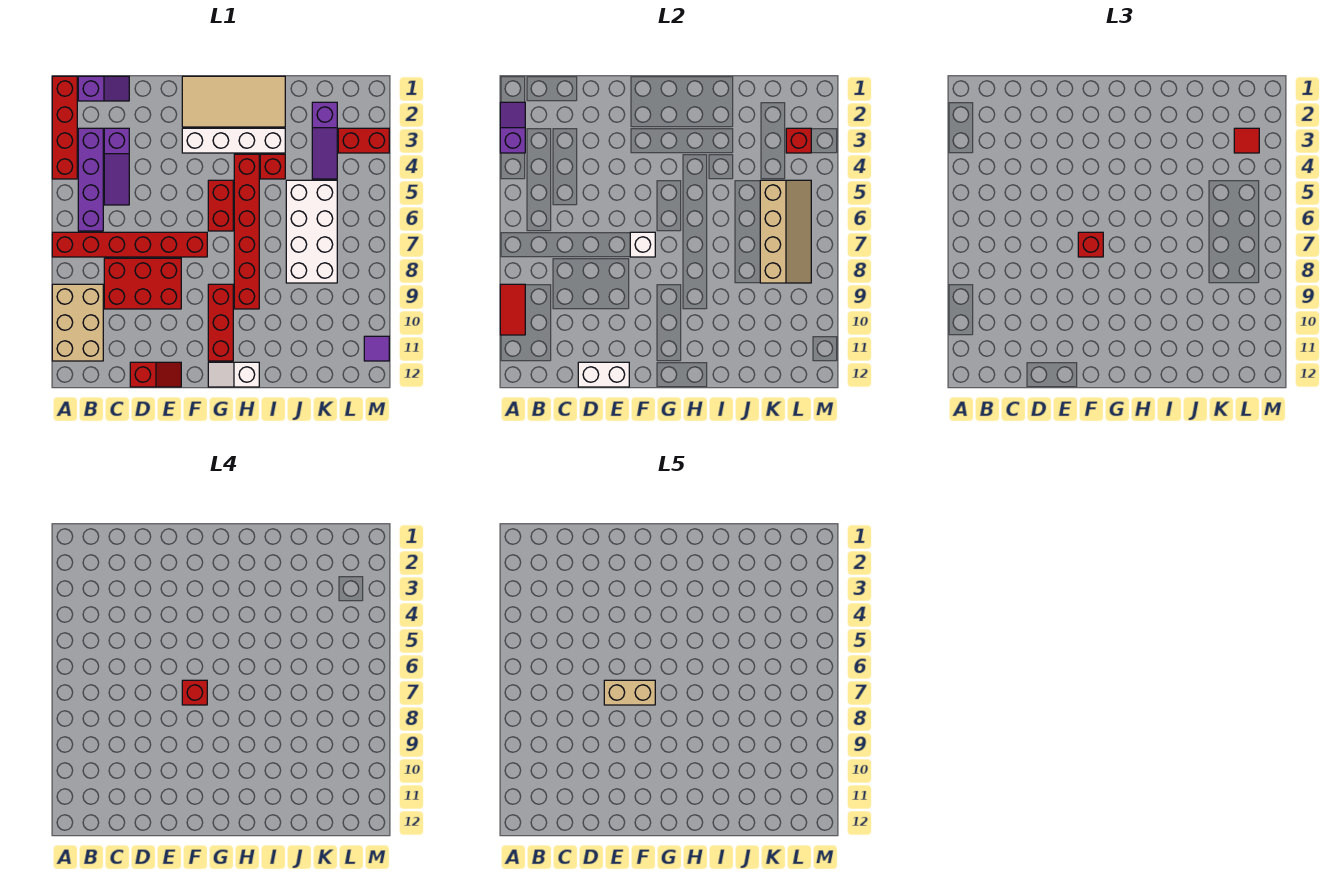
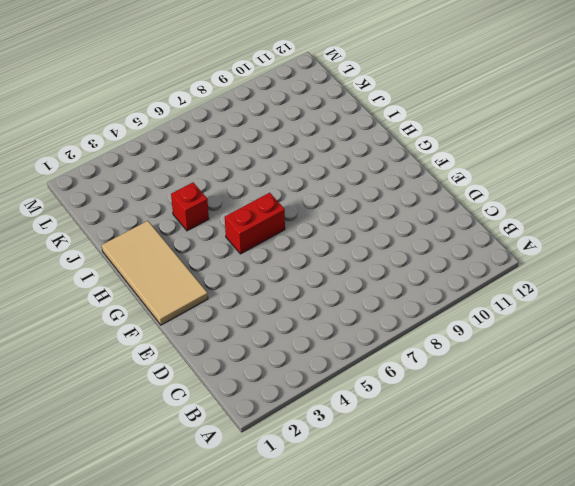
none -> red brick A1:A4 level 1
none -> red brick A7:F7 level 1
none -> tan brick A9:B11 level 1

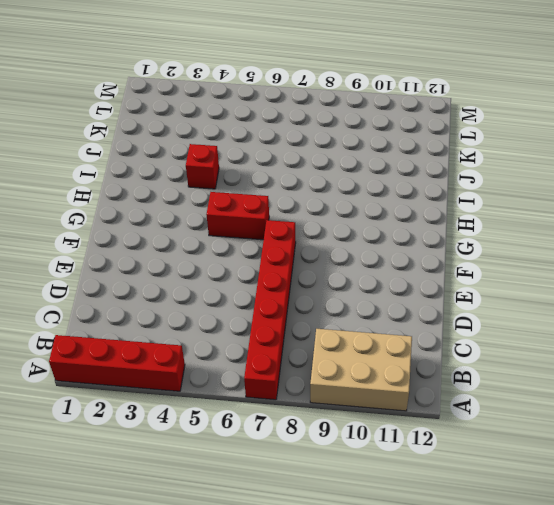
none -> purple slope B1:C1 level 1 top B
none -> purple brick B3:B6 level 1
none -> purple slope C3:C5 level 1 top 3

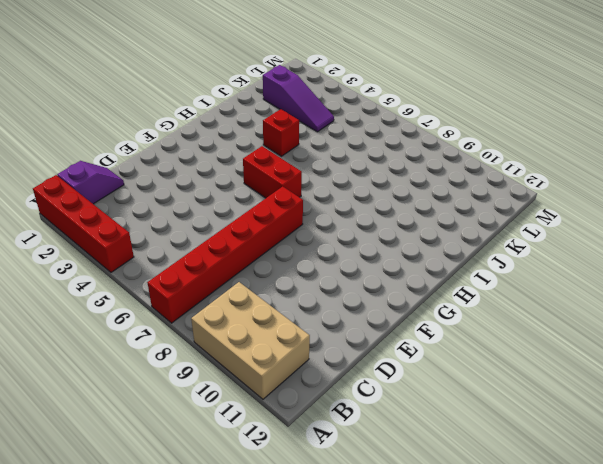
none -> purple brick B3:B6 level 1
none -> purple slope C3:C5 level 1 top 3
none -> red brick C8:E9 level 1

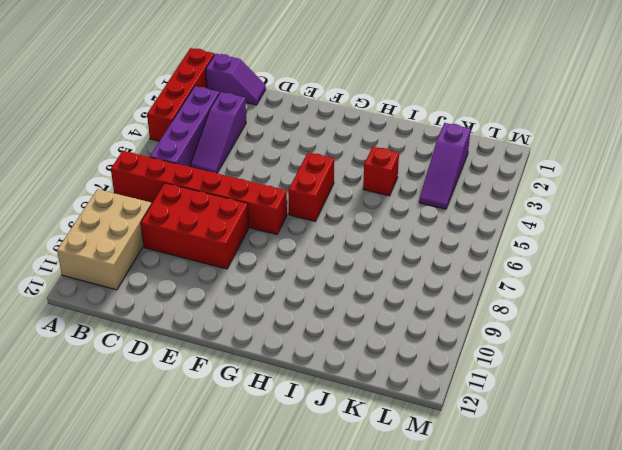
none -> red slope D12:E12 level 1 top D
none -> tan tile F1:I2 level 1
none -> white brick F3:I3 level 1

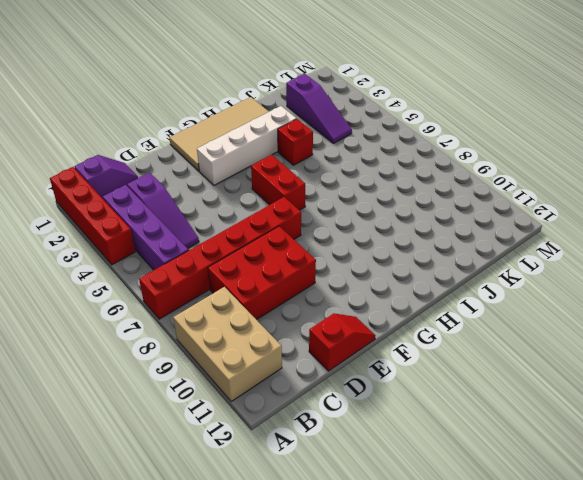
none -> red brick G9:G11 level 1
none -> white slope G12:H12 level 1 top H
none -> red brick H4:H9 level 1

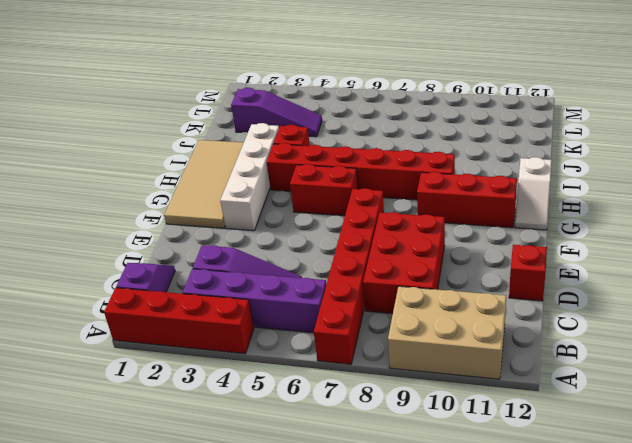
none -> white brick J5:K8 level 1
none -> red brick L3:M3 level 1
none -> purple tile M11 level 1

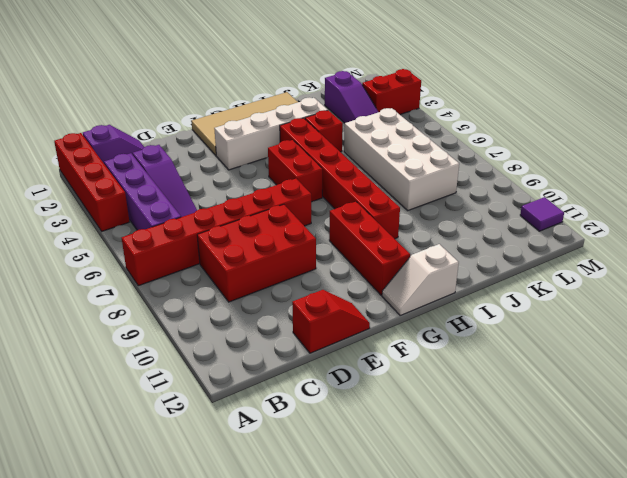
none -> tan brick A9:B11 level 1
none -> purple slope A2:A3 level 2 top 3
none -> red tile A9:A10 level 2

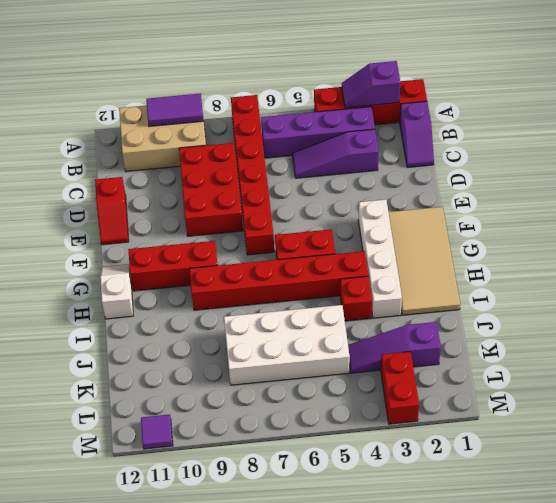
purple slope A2:A3 level 2 top 2 -> purple slope A2:A3 level 2 top 3
purple tile A9:A10 level 2 -> red tile A9:A10 level 2
none -> white brick D12:E12 level 2
none -> white brick F7 level 2
none -> tan slope K5:L8 level 2 top K

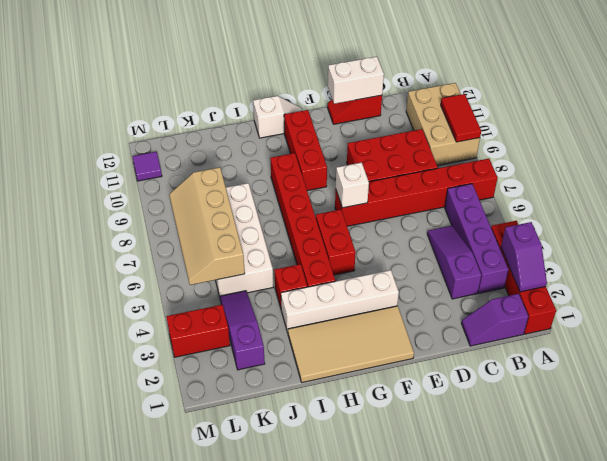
none -> red brick L3 level 2
none -> red brick F7 level 3
none -> red tile L3 level 3

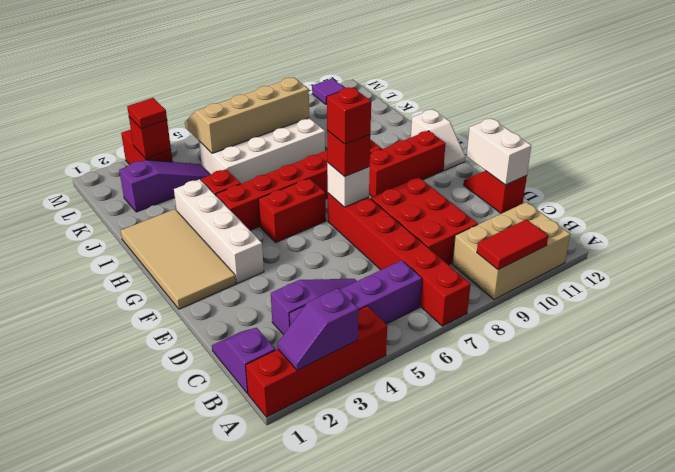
none -> tan brick E7:F7 level 5

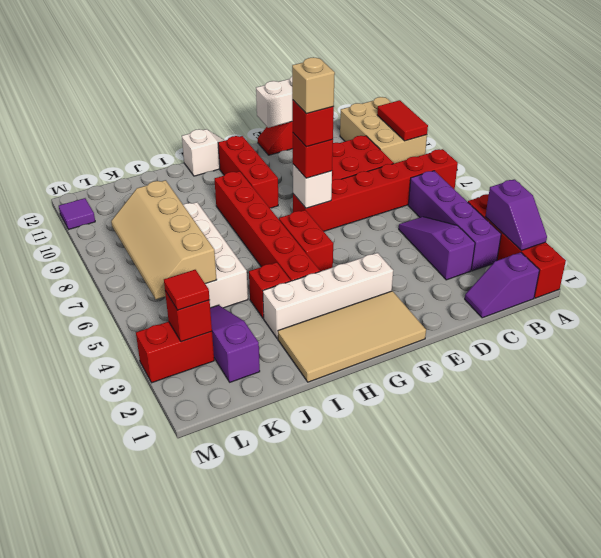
tan brick F7 level 5 -> tan brick E7:F7 level 5

